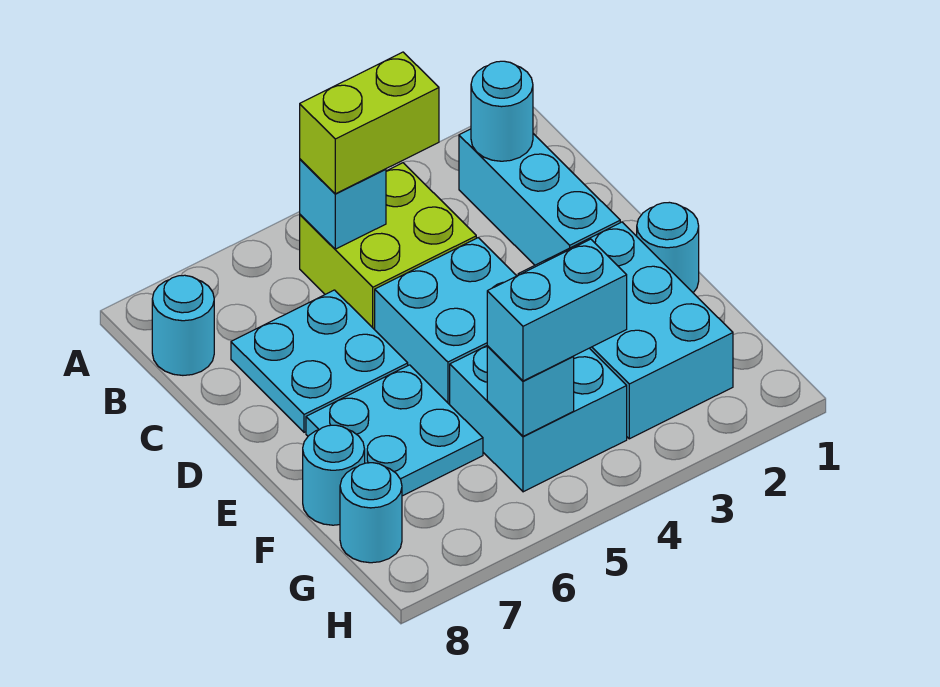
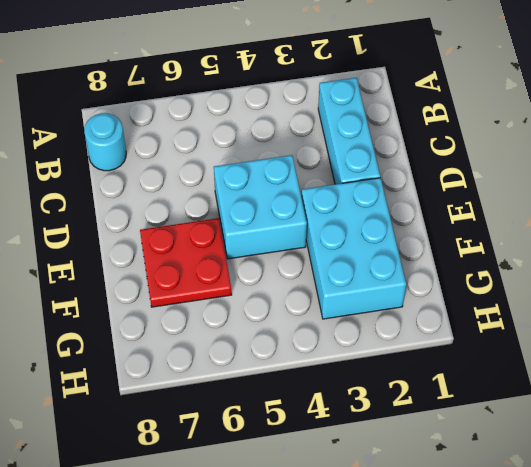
red plate E6:F7 level 1 -> cyan plate E6:F7 level 1
none -> lime brick B4:C5 level 1
none -> cyan plate C6:D7 level 1
none -> cyan round brick E1 level 1

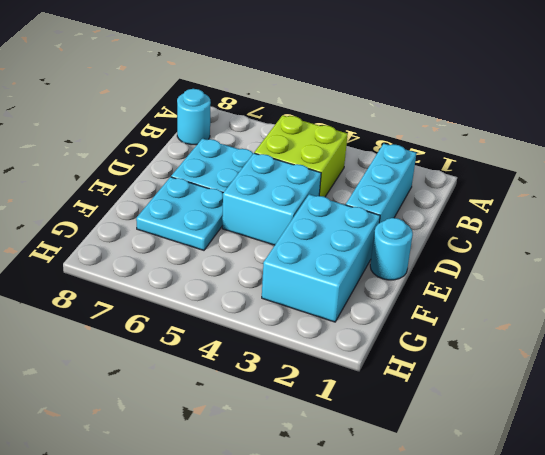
none -> cyan brick F4:G5 level 1
none -> cyan round brick F8 level 1
none -> cyan round brick G8 level 1

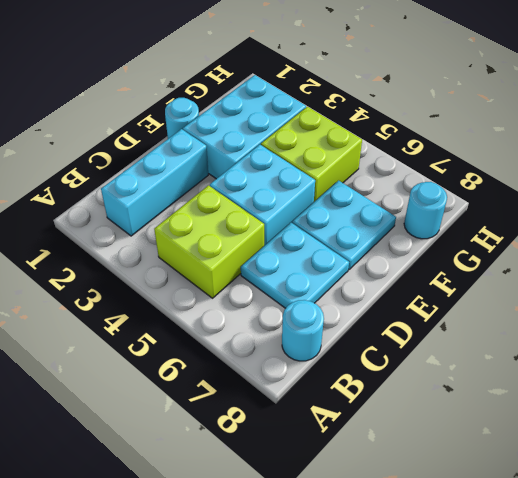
lime brick F4:G5 level 1 -> cyan brick F4:G5 level 1
none -> cyan round brick F8 level 1
none -> cyan round brick B2 level 2
none -> cyan brick B5 level 2

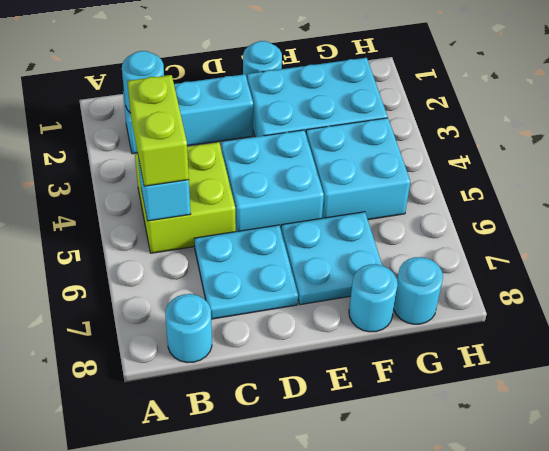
none -> cyan brick G5 level 2
none -> cyan brick G4:G5 level 3

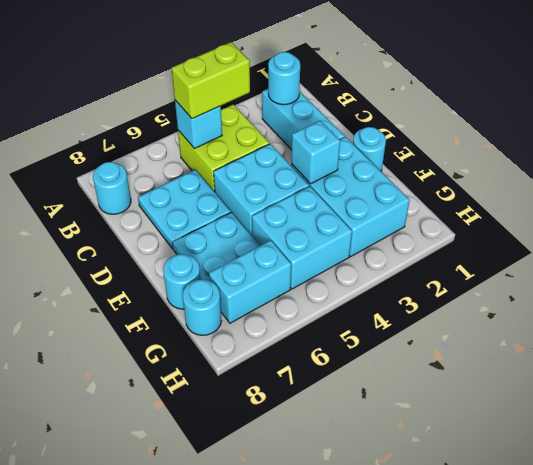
cyan brick E3 level 2 -> cyan brick G5 level 2
cyan brick G6:G7 level 1 -> cyan brick G4:G5 level 3

